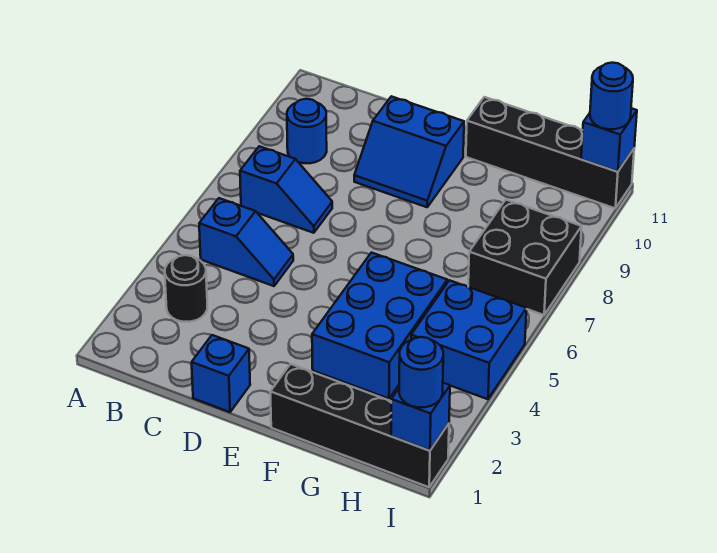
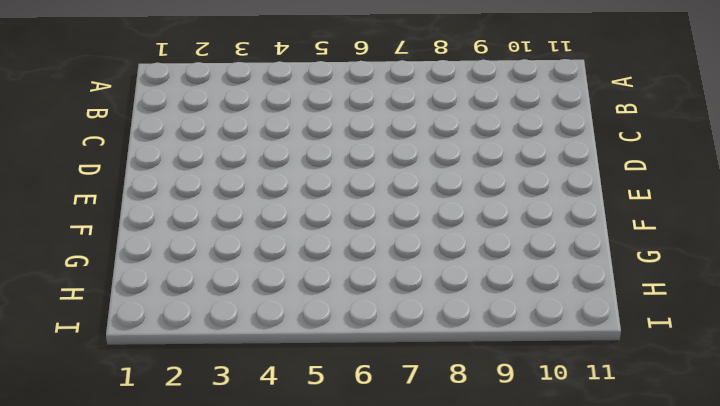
none -> black round brick B3 level 1
none -> blue slope B5:C5 level 1 top B
none -> blue slope B7:C7 level 1 top B

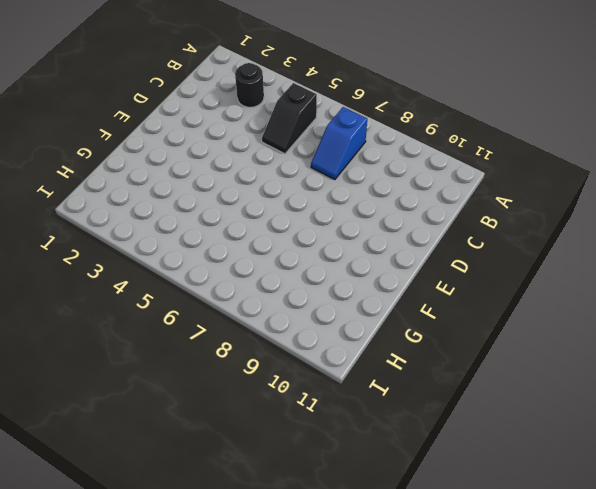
black slope B5:C5 level 1 top B -> blue slope B5:C5 level 1 top B
none -> blue round brick B9 level 1
none -> blue brick D1 level 1
none -> blue slope D9:E10 level 1 top 10

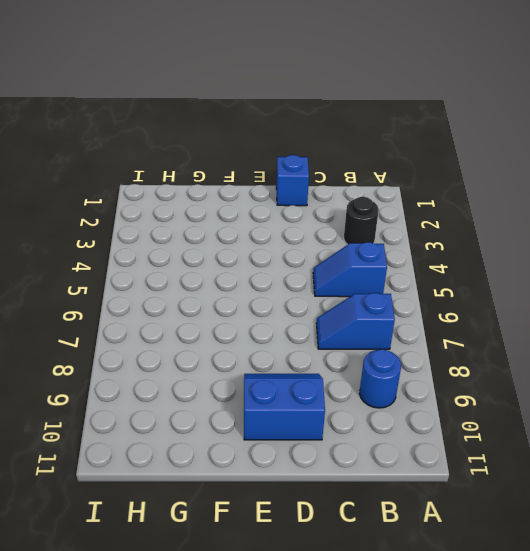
none -> black brick F1:I1 level 1
none -> blue brick F3:G5 level 1
none -> black brick F11:I11 level 1

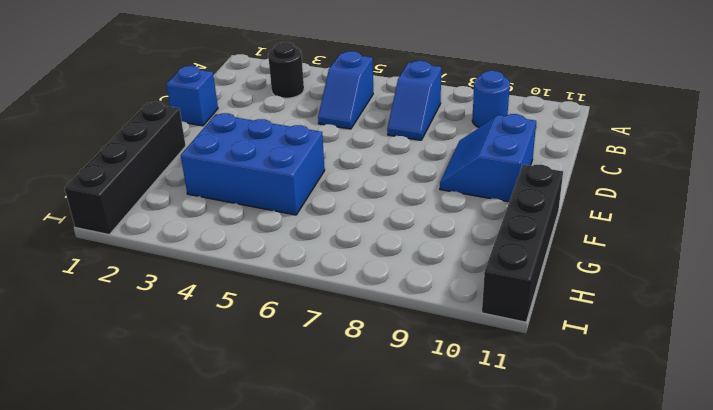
none -> blue brick H4:I5 level 1
none -> black brick H7:I8 level 1
none -> blue brick I1 level 2

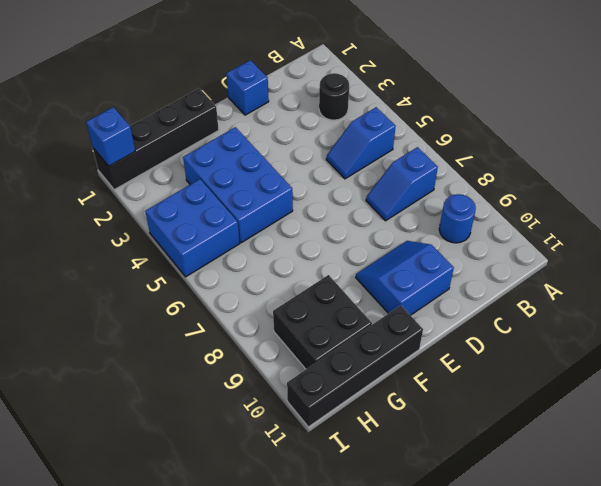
black brick G9:H10 level 1 -> black brick H7:I8 level 1
none -> blue brick I11 level 2
none -> blue round brick I1 level 3
none -> blue round brick I11 level 3

